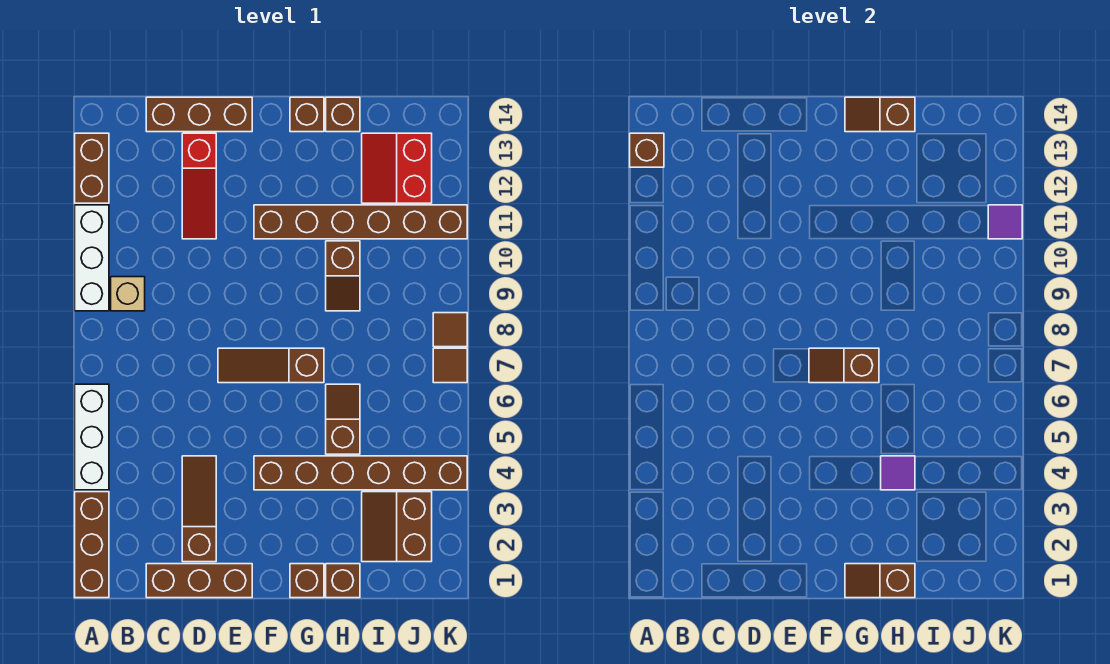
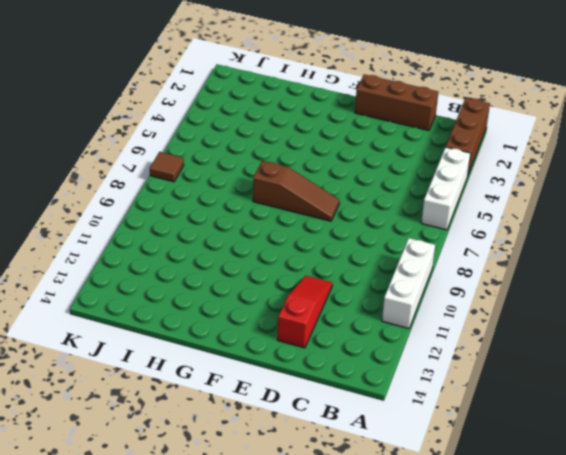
none -> brown brick A12:A13 level 1
none -> tan brick B9 level 1
none -> brown brick C14:E14 level 1

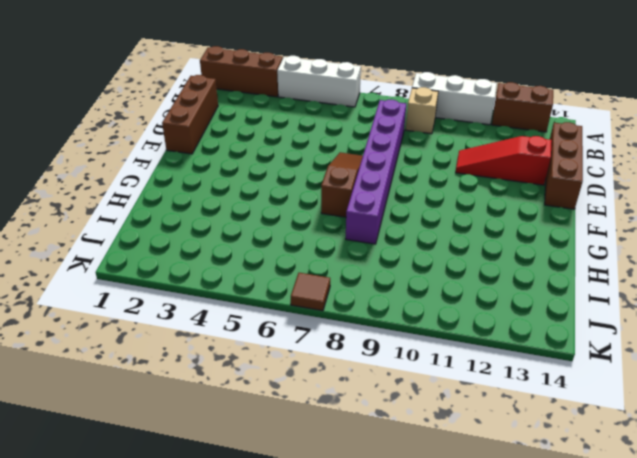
purple brick C8:H8 level 1 -> none
none -> brown slope D2:D4 level 1 top 2
none -> brown brick F4:K4 level 1
none -> brown brick F11:K11 level 1

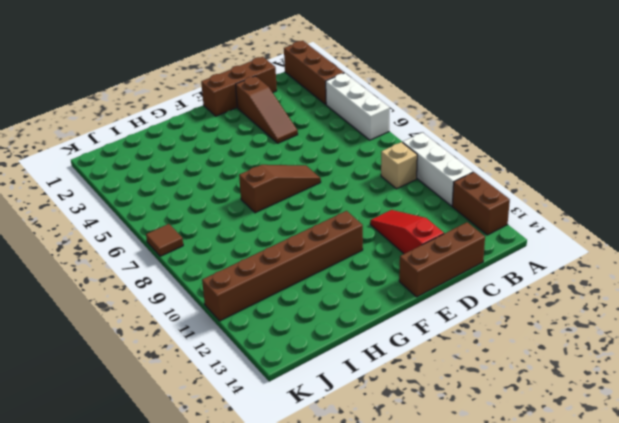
none -> brown brick F4:K4 level 1
none -> brown brick G1 level 1
none -> brown brick G14 level 1

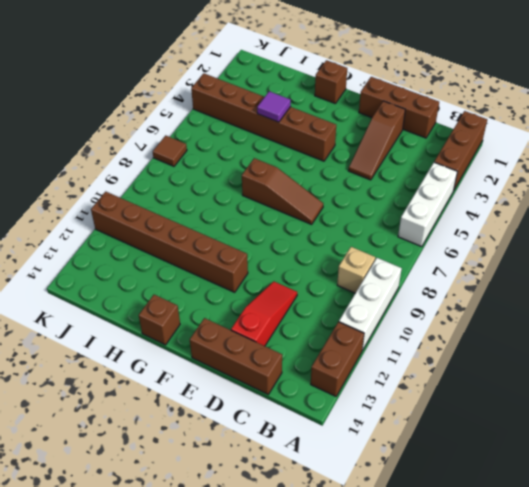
none -> brown brick H1 level 1
none -> brown slope H5:H6 level 1 top 5
none -> brown slope H9:H10 level 1 top 10

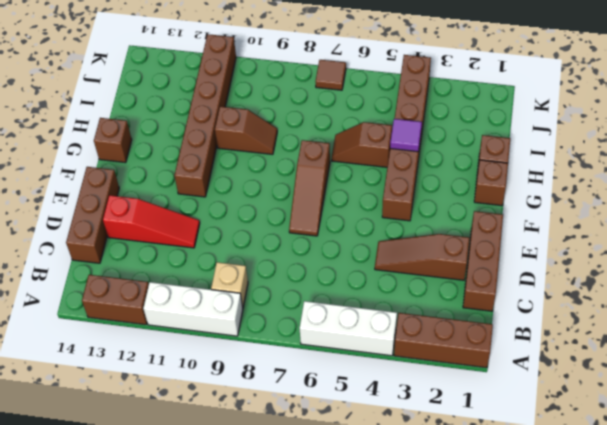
none -> brown brick H14 level 1
none -> brown slope I2:J3 level 1 top J
none -> red slope I12:J13 level 1 top J

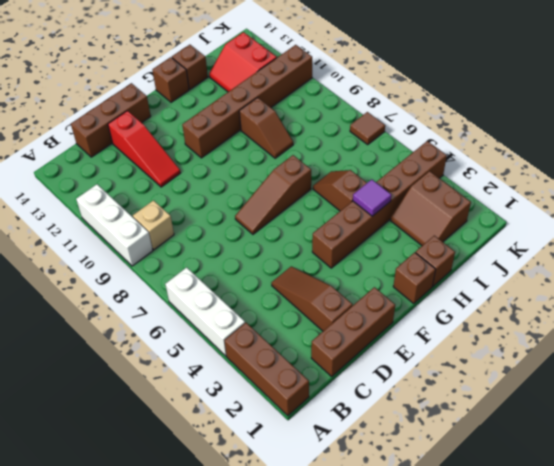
none -> brown brick A12:A13 level 1
none -> brown tile K8 level 1
none -> brown brick A13 level 2

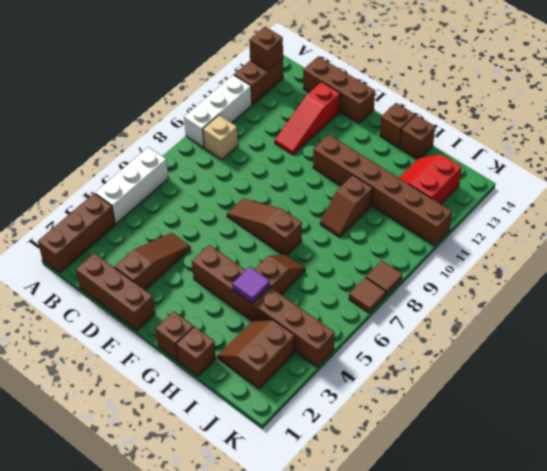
none -> brown slope F7:G7 level 2 top G
none -> brown slope G1:H1 level 2 top H
none -> brown slope G14:H14 level 2 top H

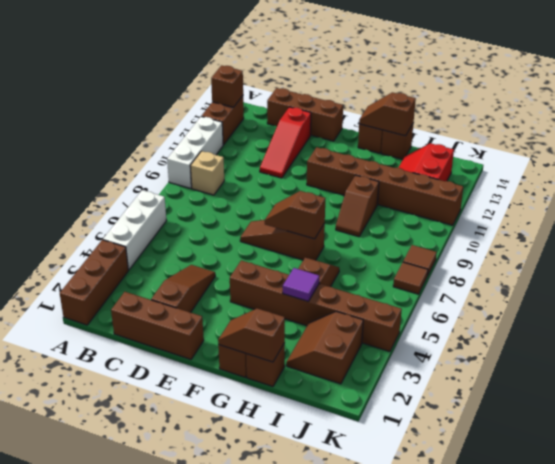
none -> purple tile K11 level 2

